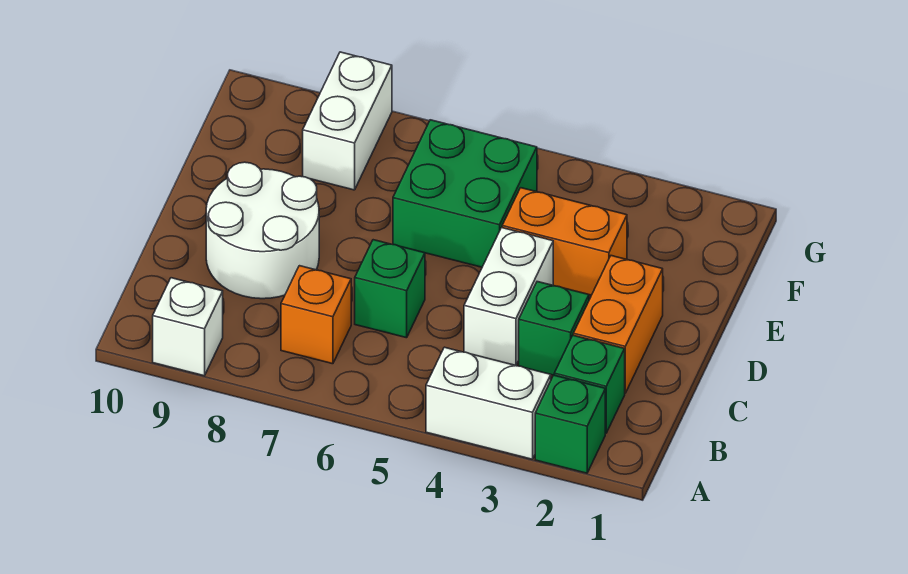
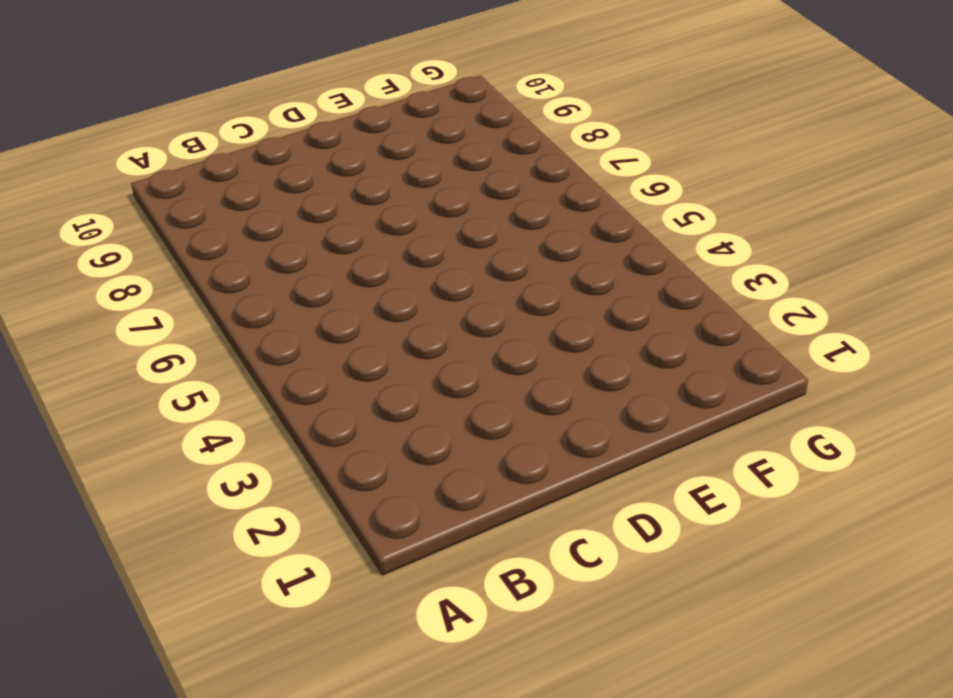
none -> green brick A2 level 1
none -> white brick A3:A4 level 1
none -> white brick A9 level 1

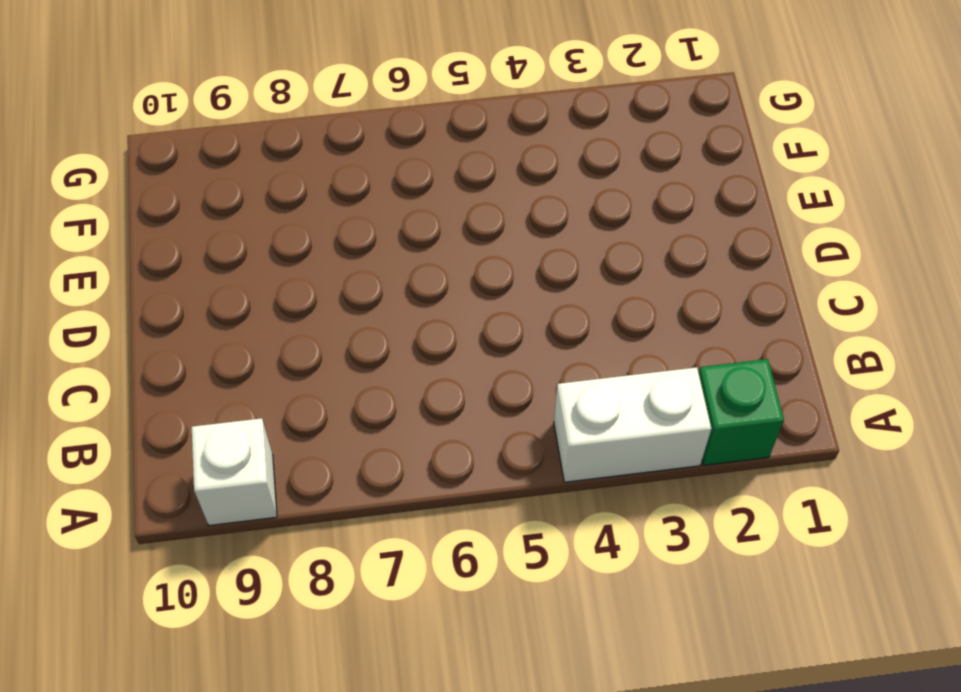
none -> green brick B2 level 1
none -> orange brick B7 level 1
none -> orange brick C2:D2 level 1

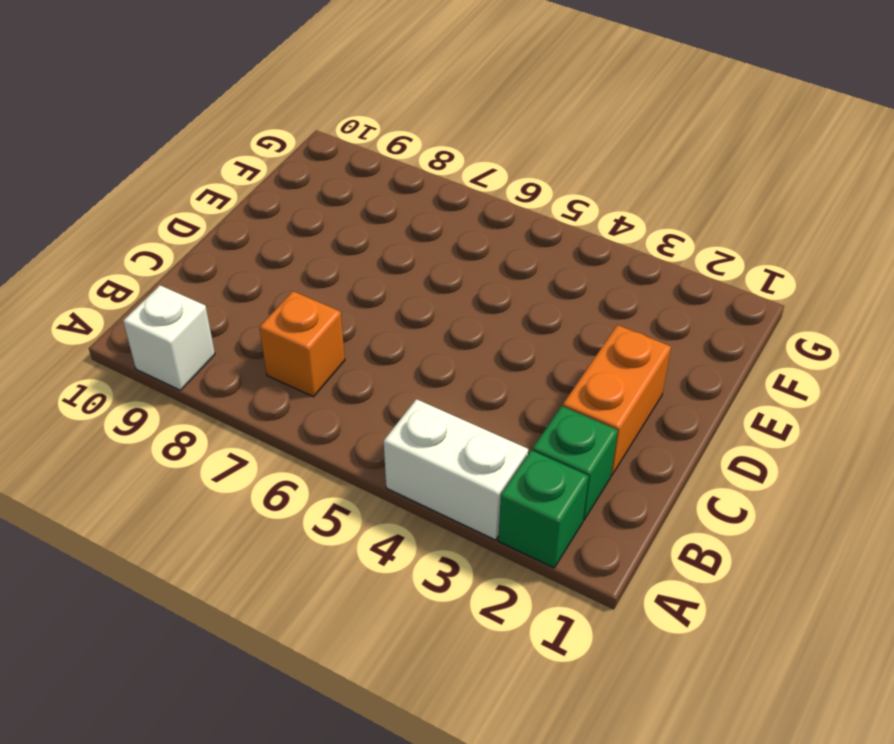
none -> green brick C3 level 1
none -> white brick C4:D4 level 1
none -> green brick C6 level 1

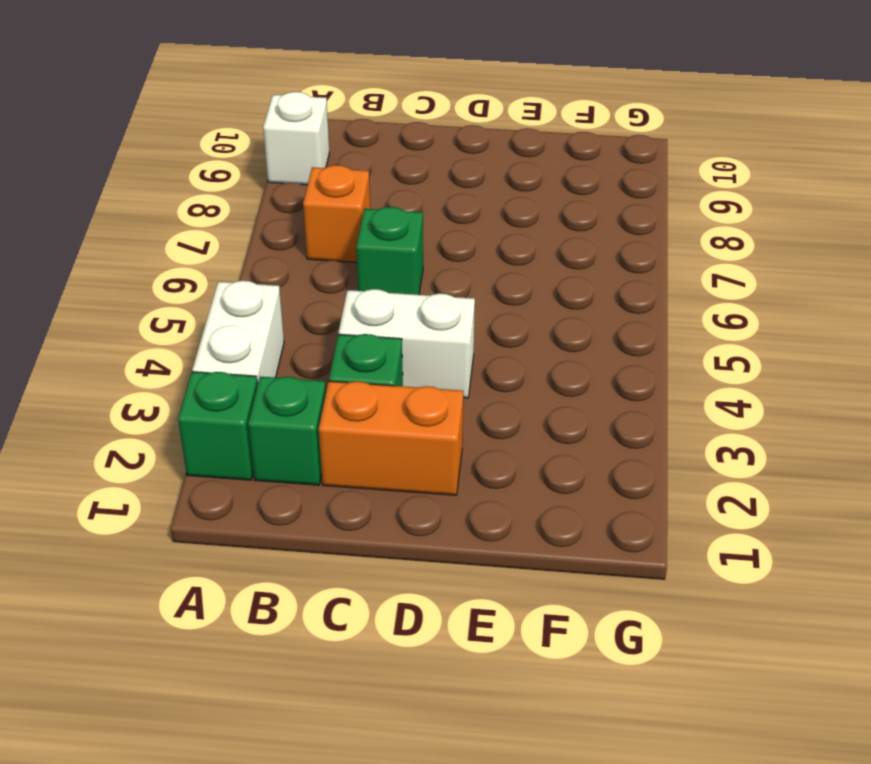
none -> white round brick C8:D9 level 1
none -> orange brick E3:E4 level 1
none -> green brick E5:F6 level 1

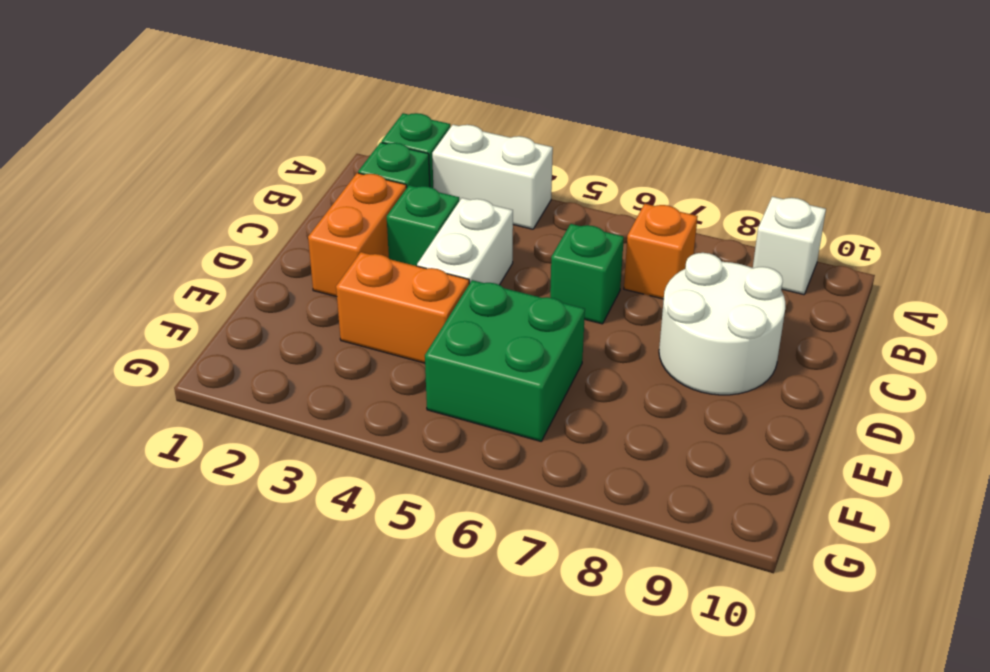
none -> white brick F8:G8 level 1

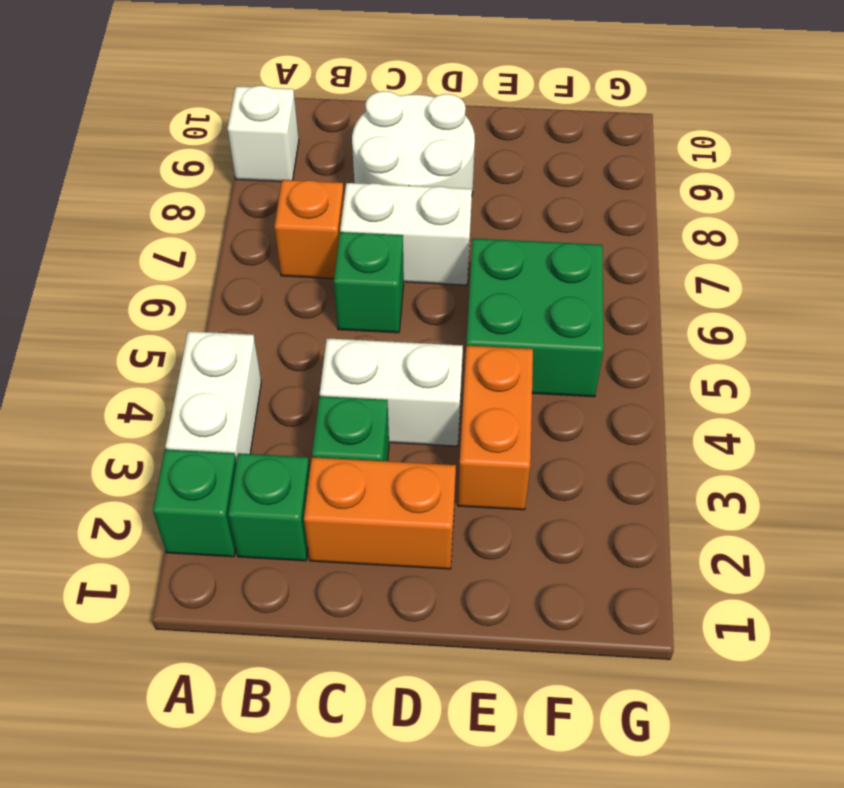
white brick C7:D7 level 1 -> white brick F8:G8 level 1

